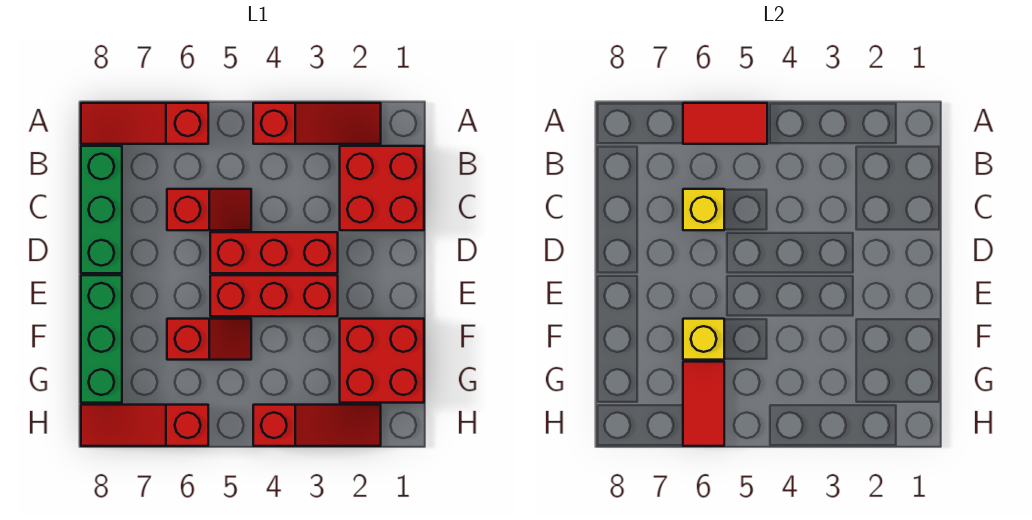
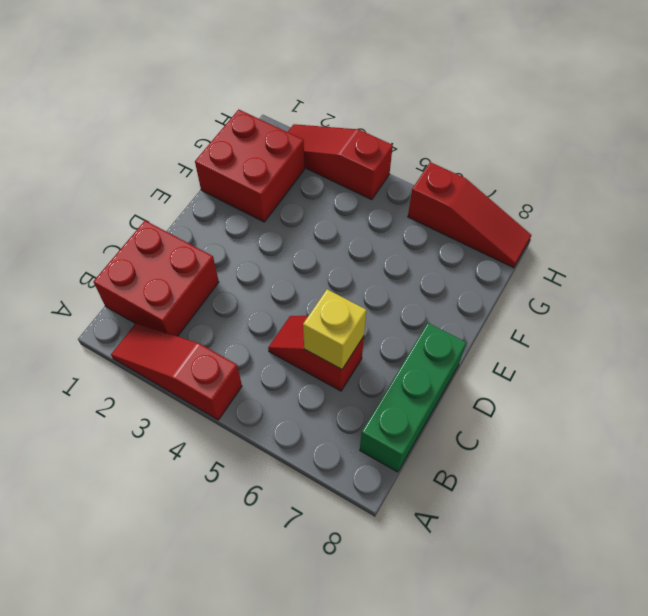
none -> red slope A6:A8 level 1 top 6
none -> red brick D3:D5 level 1
none -> red brick E3:E5 level 1

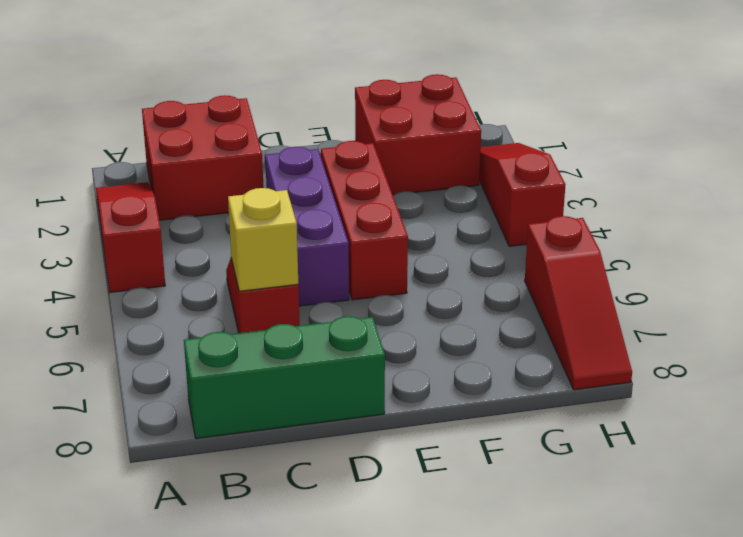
purple brick D3:D5 level 1 -> red brick D3:D5 level 1
none -> red slope A6:A8 level 1 top 6
none -> green brick E8:G8 level 1
none -> red slope F5:F6 level 1 top 6

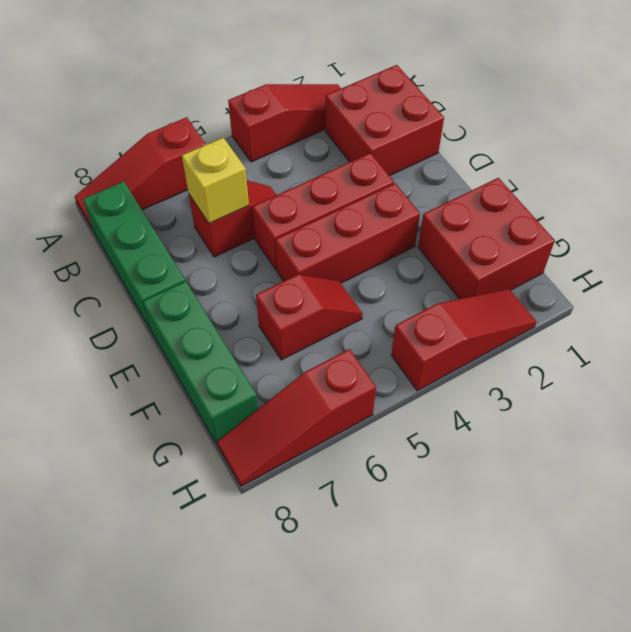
none -> red tile A5:A6 level 2
none -> yellow brick F6 level 2
none -> red tile G6:H6 level 2

